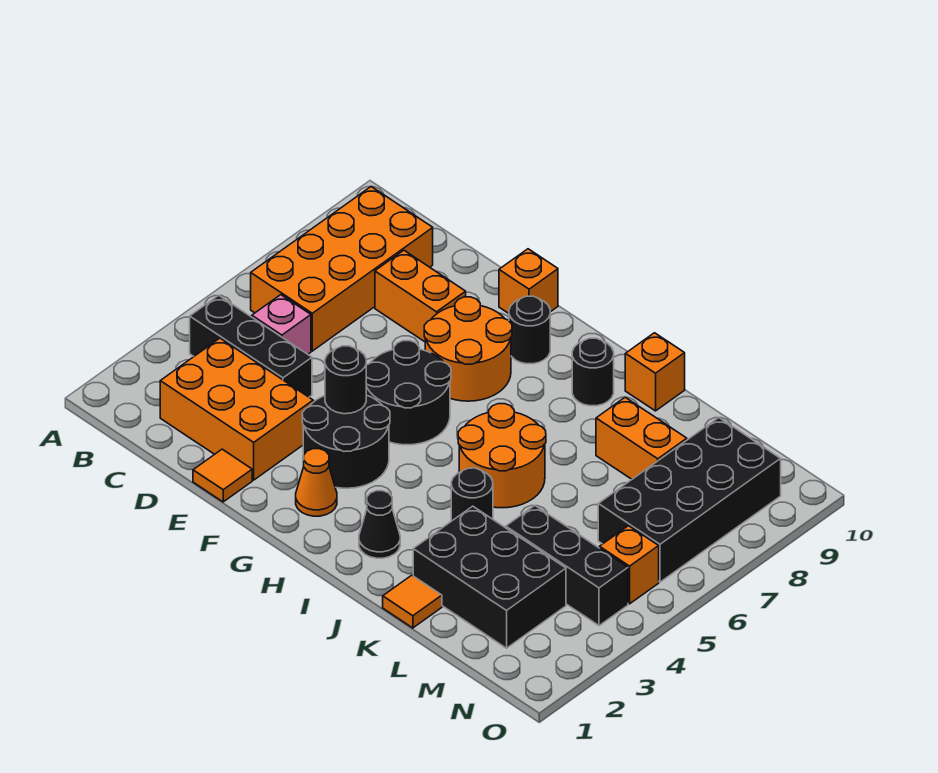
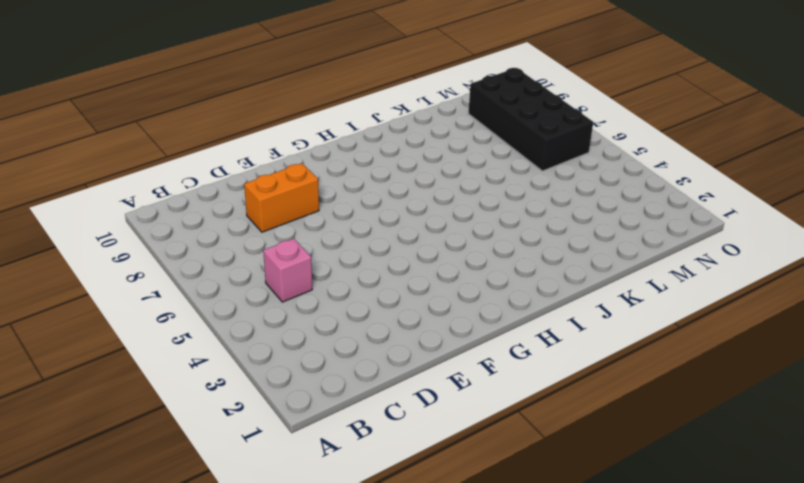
none -> black brick B4:D4 level 1
none -> orange brick B6:C9 level 1
none -> orange brick C2:E3 level 1

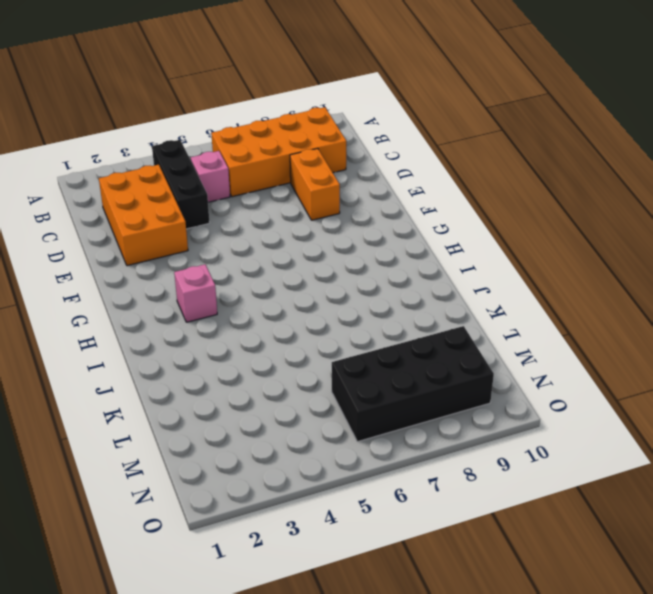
pink brick H3 level 1 -> none
none -> orange tile E1 level 1
none -> black round brick F3:G4 level 1
none -> black round brick F5:G6 level 1

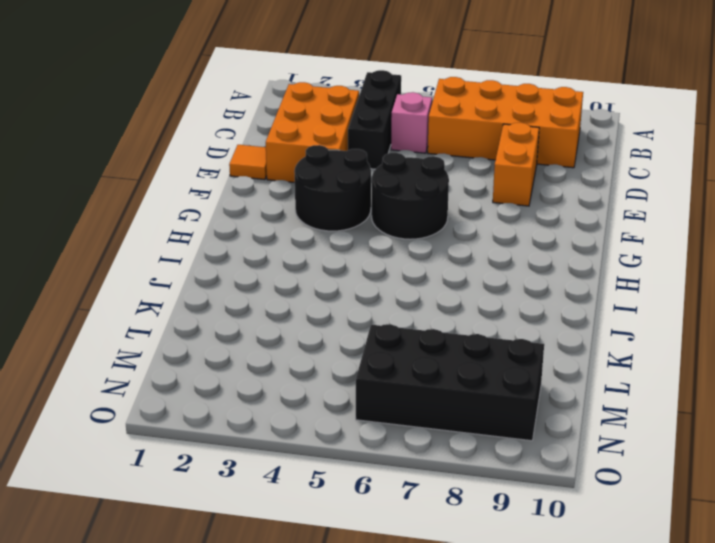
none -> orange round brick F7:G8 level 1
none -> orange brick F10 level 1
none -> orange cone G2 level 1

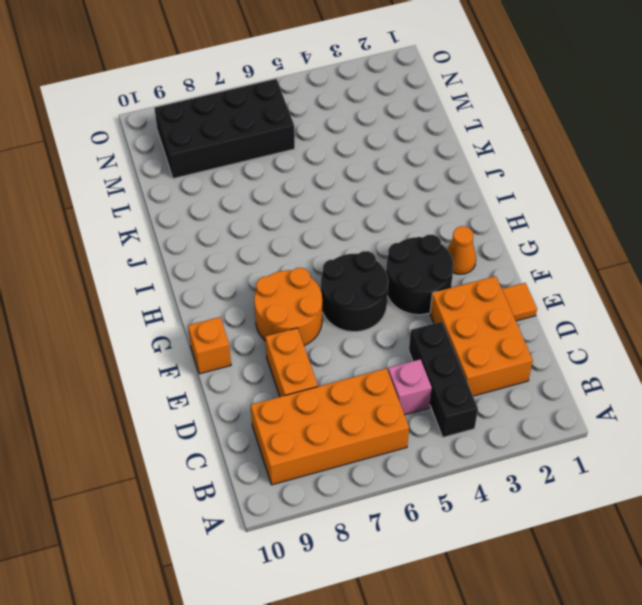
none -> black round brick G9 level 1
none -> black cone I2 level 1
none -> orange round brick I5:J6 level 1

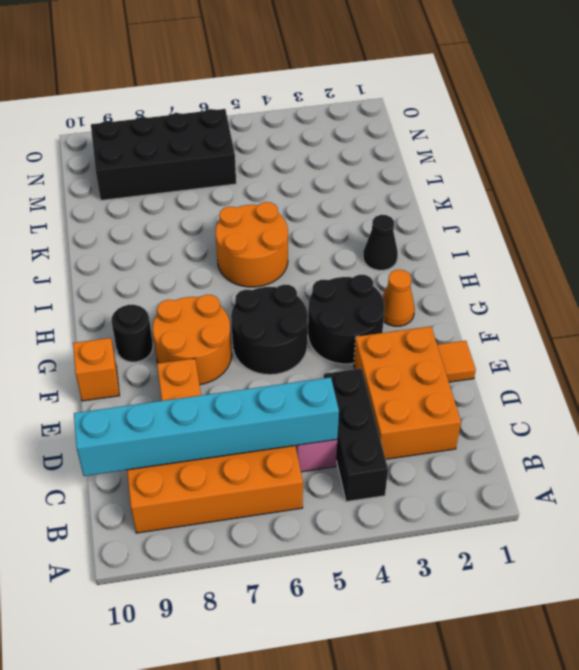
cyan brick C5:C10 level 2 -> none
none -> black round brick I9 level 1
none -> black round brick J4 level 1
none -> orange brick J10 level 1

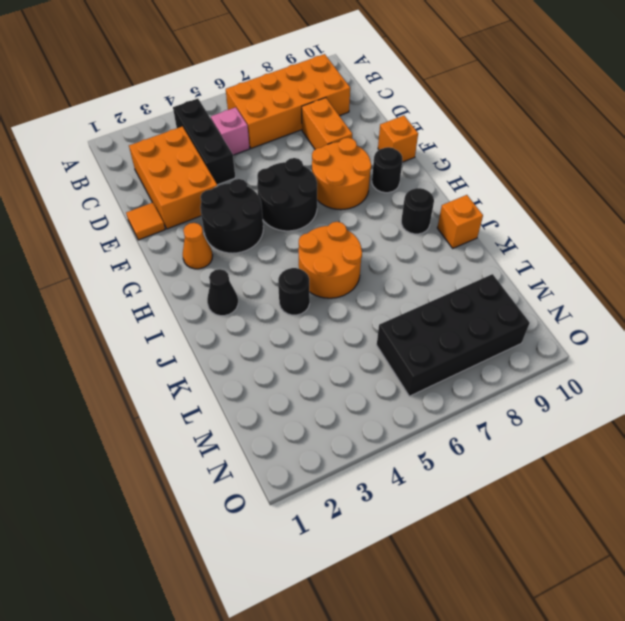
none -> orange tile K1 level 1
none -> black brick K2:M3 level 1
none -> orange brick K8:L8 level 1

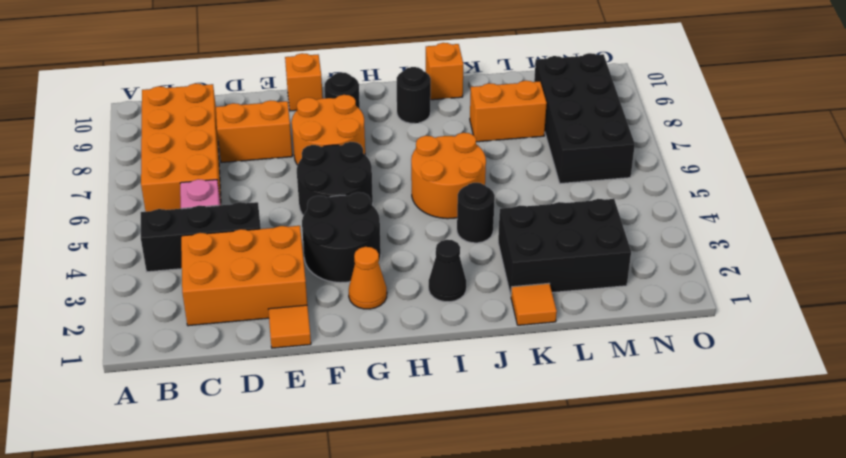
none -> black brick L4:N4 level 1
none -> orange brick N5 level 1
none -> black round brick F4 level 2

